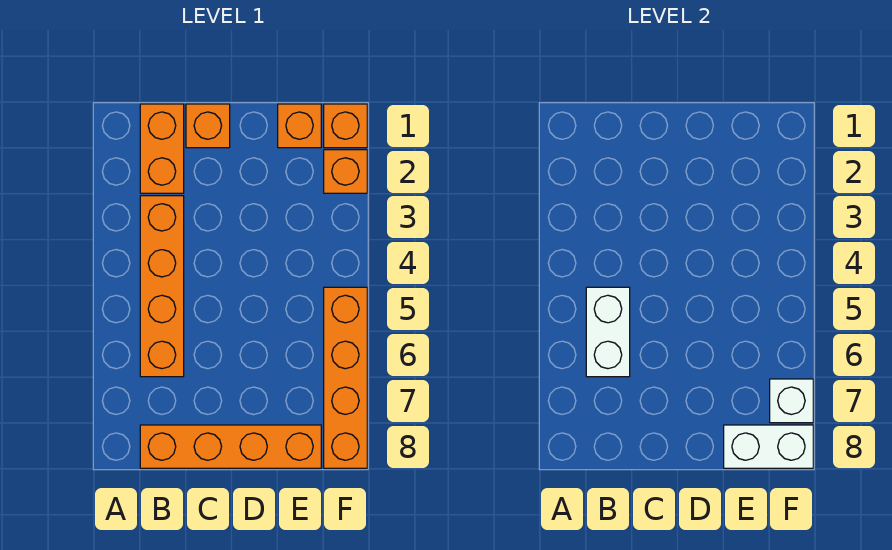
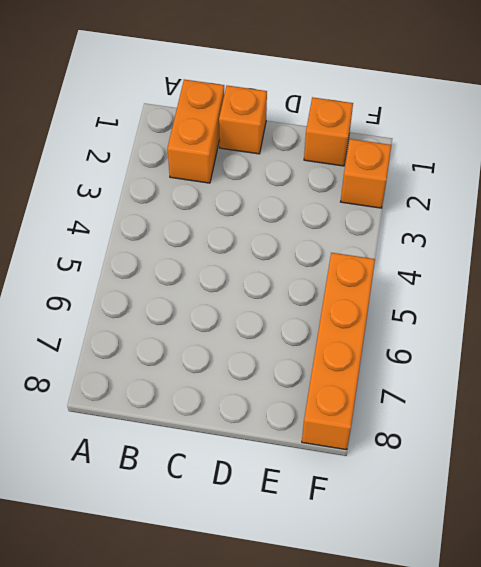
none -> orange brick B3:B6 level 1
none -> orange brick B8:E8 level 1

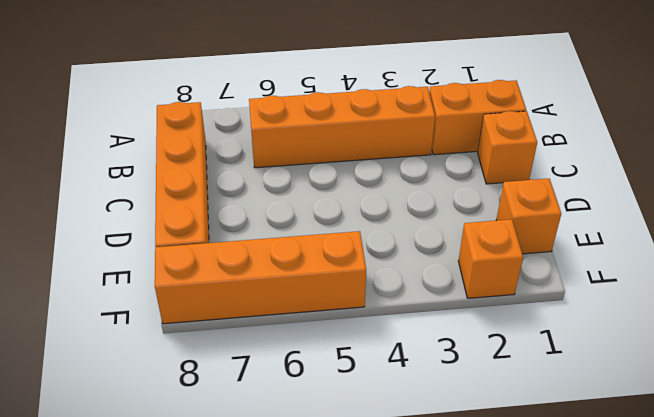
none -> orange brick F1 level 1
none -> white brick B5:B6 level 2

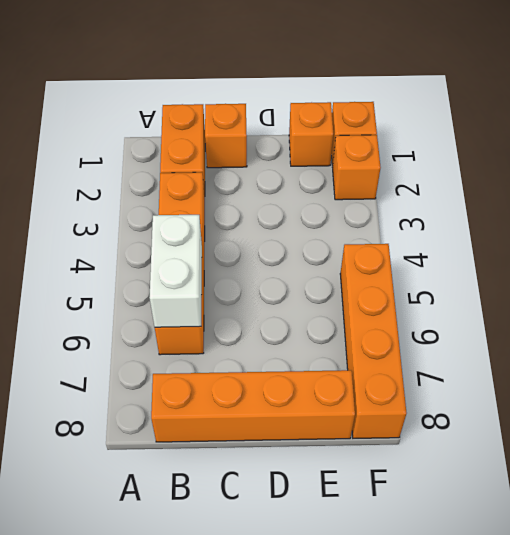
none -> white brick E8:F8 level 2
none -> white brick F7 level 2

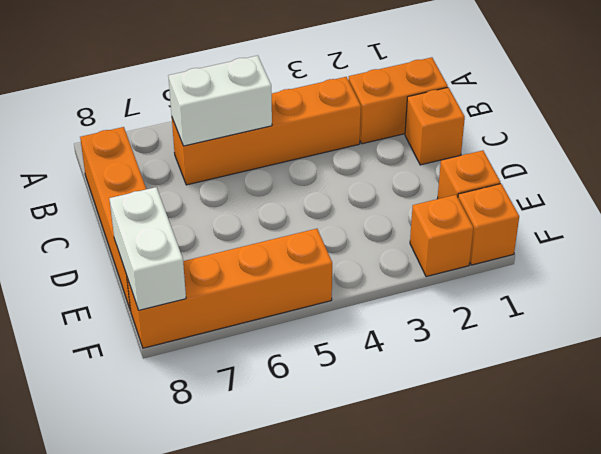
none -> white brick F7 level 2

